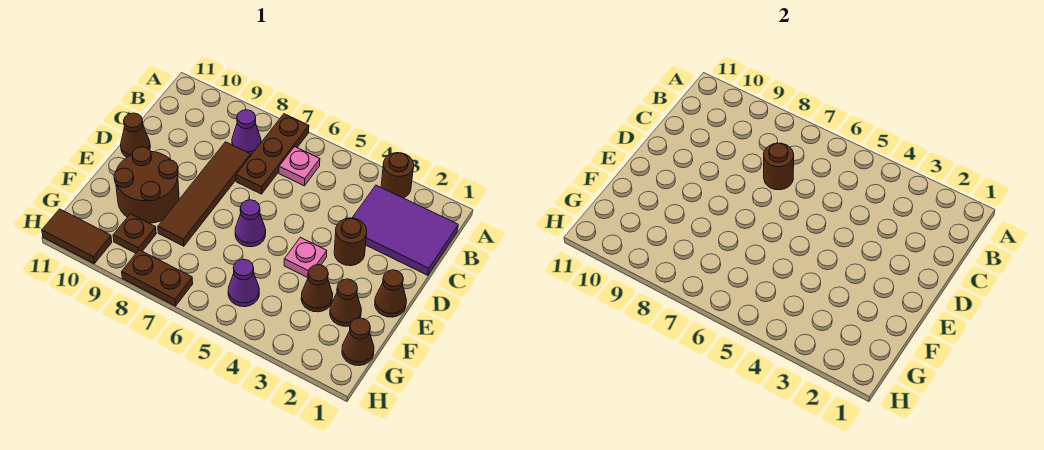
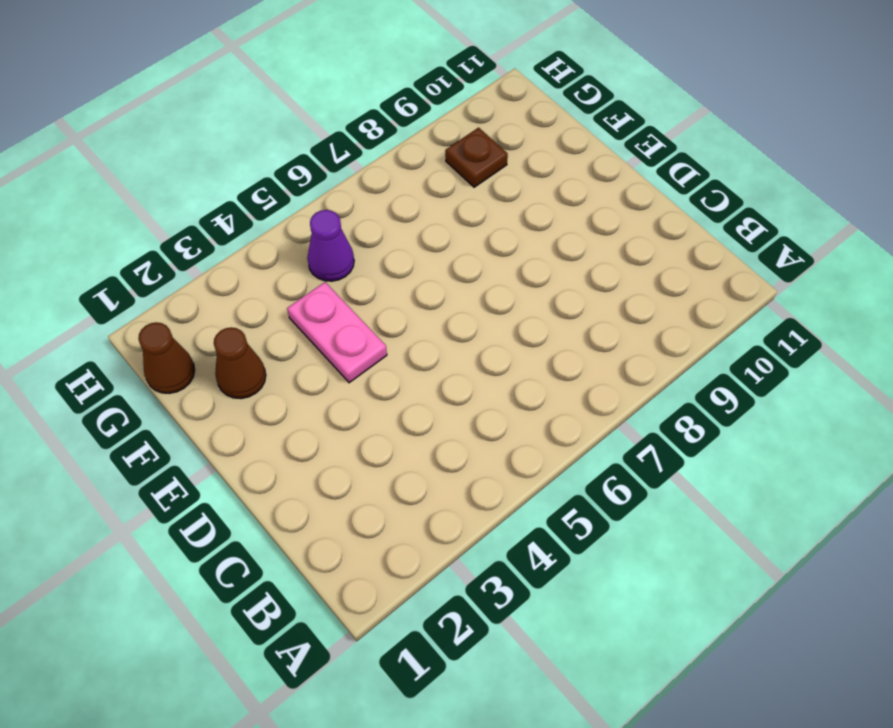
pink plate E4:F4 level 1 -> pink plate E4 level 1
none -> brown round brick A3 level 1
none -> brown plate A7:C7 level 1
none -> purple tile B1:C3 level 1

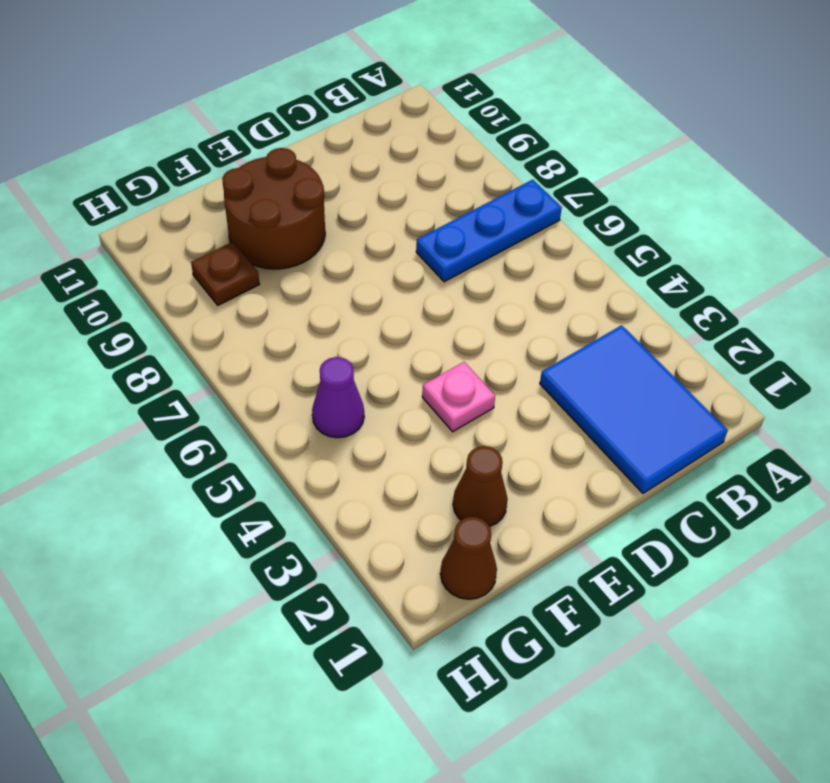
blue plate A7:C7 level 1 -> brown plate A7:C7 level 1
blue tile B1:C3 level 1 -> purple tile B1:C3 level 1
none -> brown round brick A3 level 1
none -> pink plate B6 level 1
none -> purple cone B8 level 1

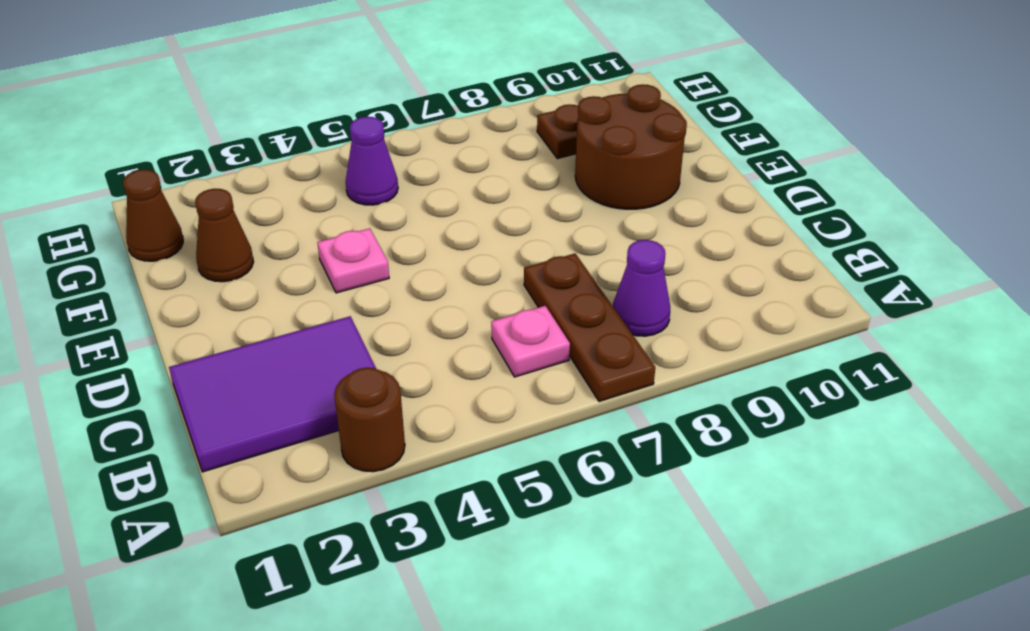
none -> brown tile C8:F8 level 1
none -> brown round brick D3 level 1
none -> brown cone D11 level 1

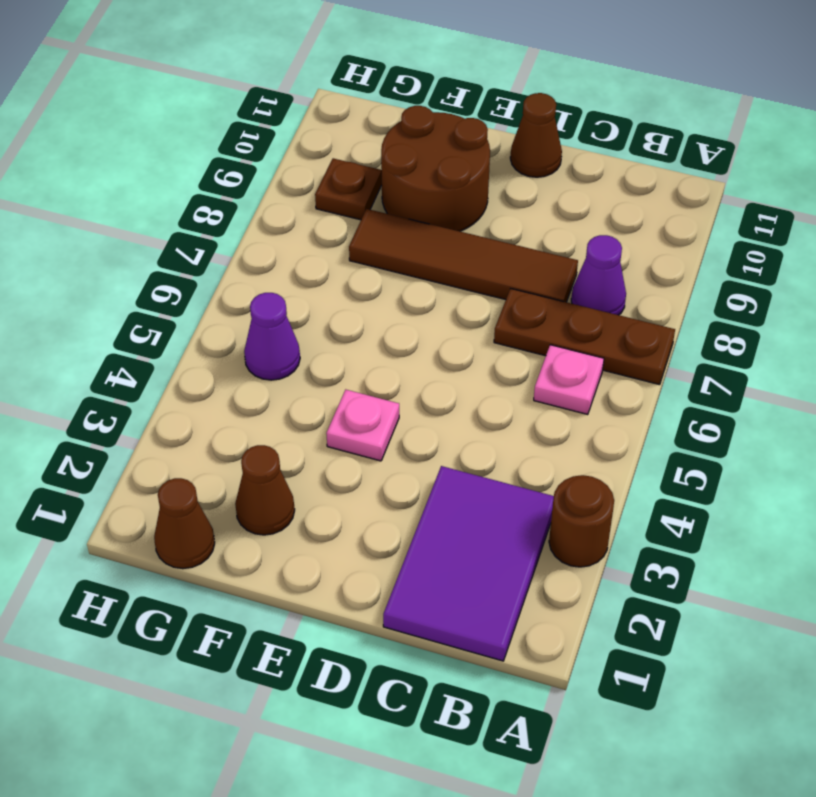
none -> brown round brick D3 level 1
none -> brown cone E1 level 1
none -> purple cone E6 level 1

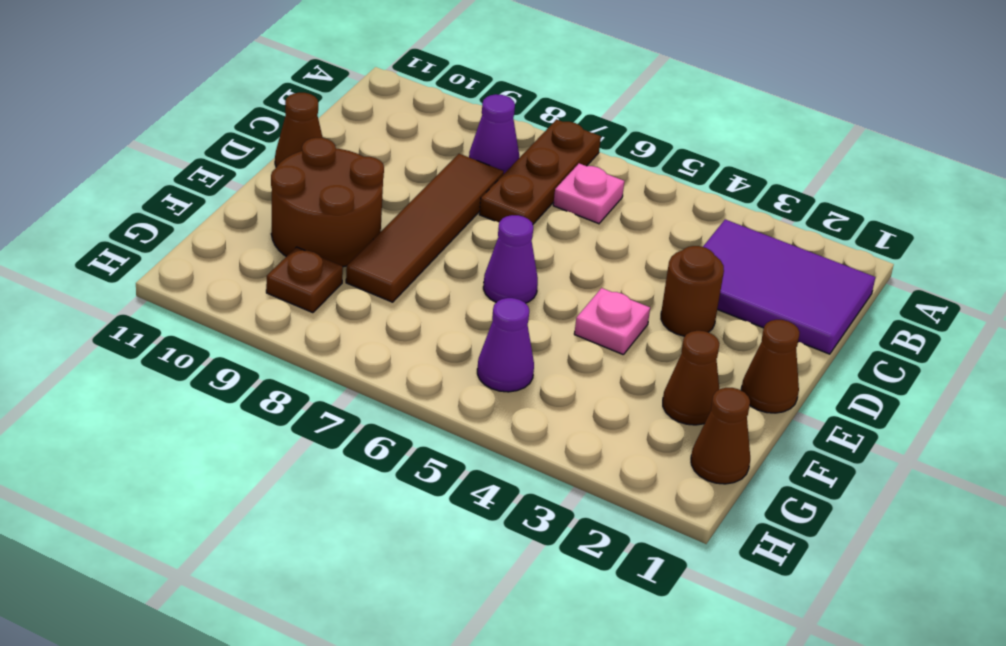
none -> brown round brick A3 level 1
none -> brown cone F3 level 1
none -> brown plate H7:H8 level 1

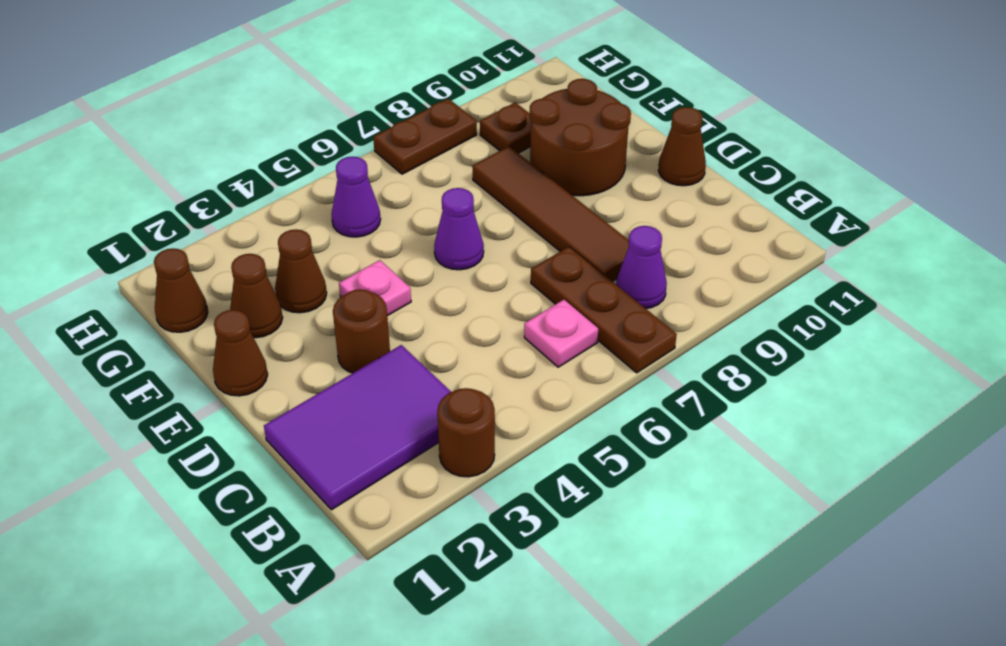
none -> brown tile H10:H11 level 1
none -> brown round brick C7 level 2

